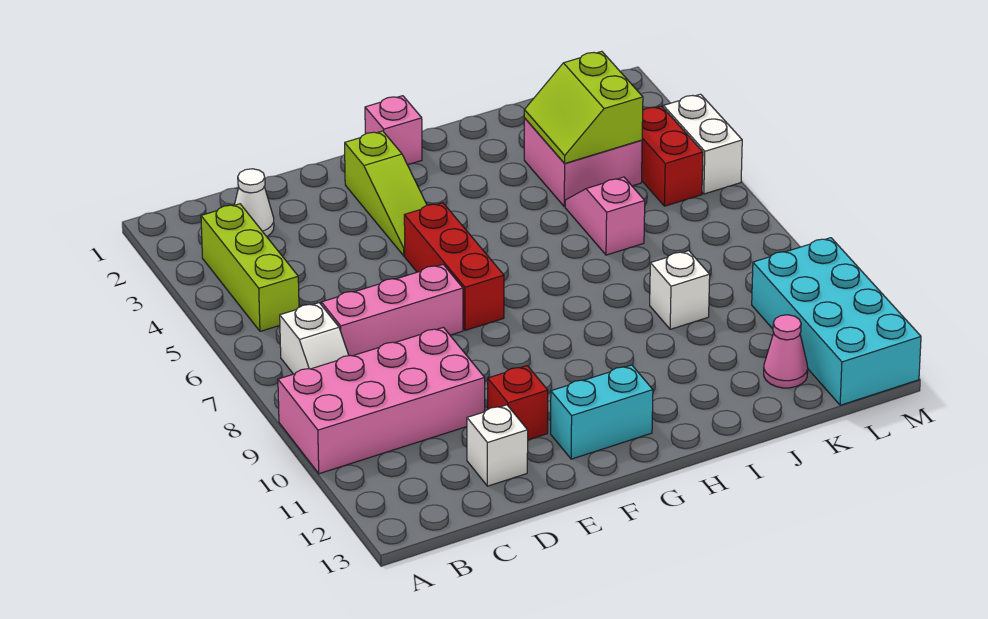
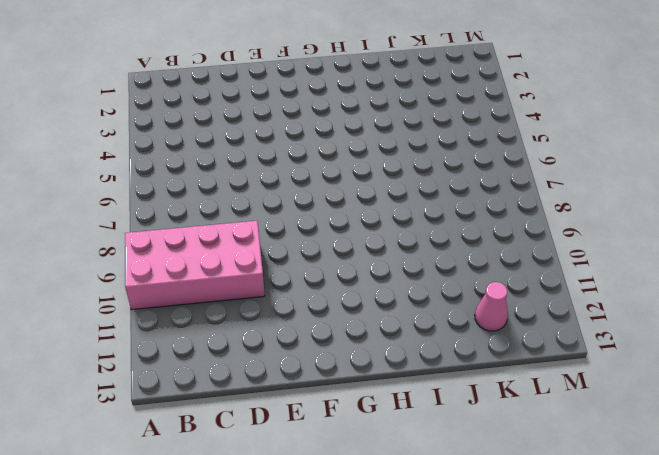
none -> lime brick B3:B5 level 1
none -> white slope B7:B8 level 1 top 7
none -> white cone C2 level 1

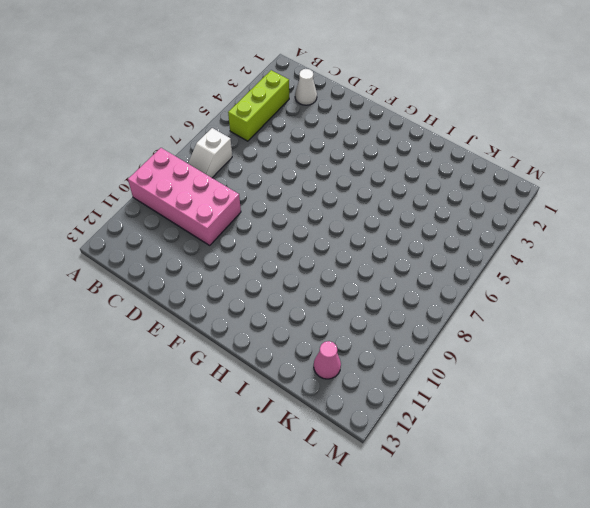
none -> pink brick C7:E7 level 1
none -> white brick D12 level 1
none -> red brick E11 level 1

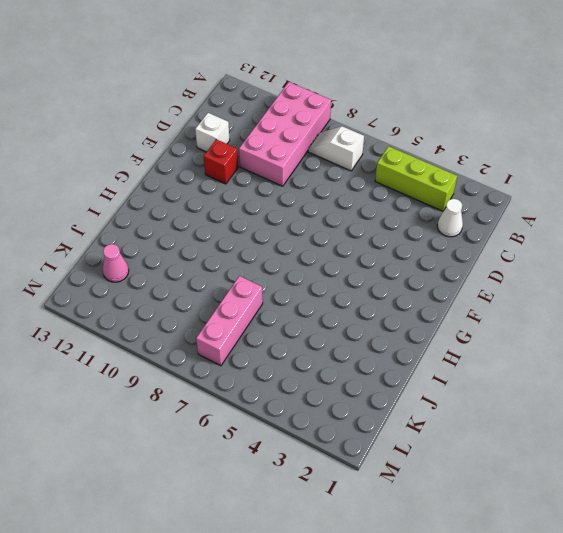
pink brick J7:L7 level 1 -> pink brick C7:E7 level 1
none -> lime slope F2:F4 level 1 top 2
none -> red brick F5:F7 level 1
none -> cyan brick F12:G12 level 1

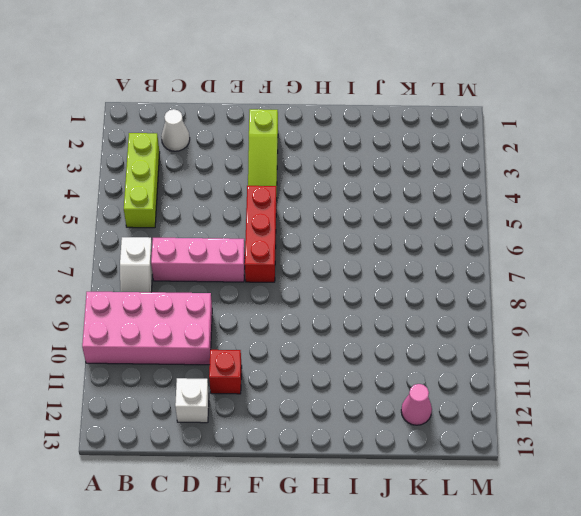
none -> cyan brick F12:G12 level 1
none -> pink brick G1 level 1
none -> pink brick J3:K4 level 1

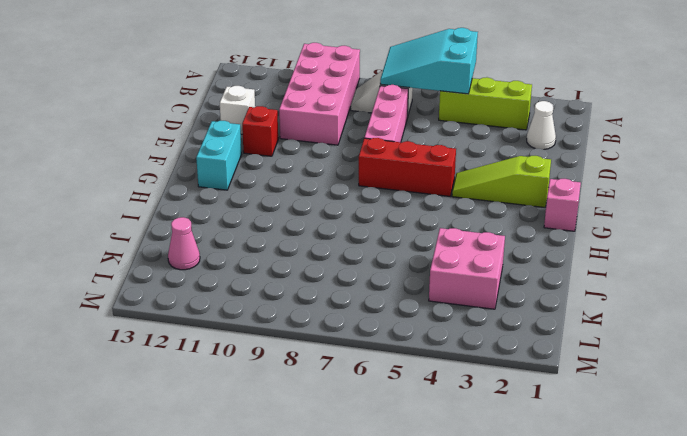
cyan slope A5:B7 level 2 top 5 -> none
none -> pink slope J5:J6 level 1 top 6
none -> white brick J9 level 1
none -> red brick L4:L5 level 1

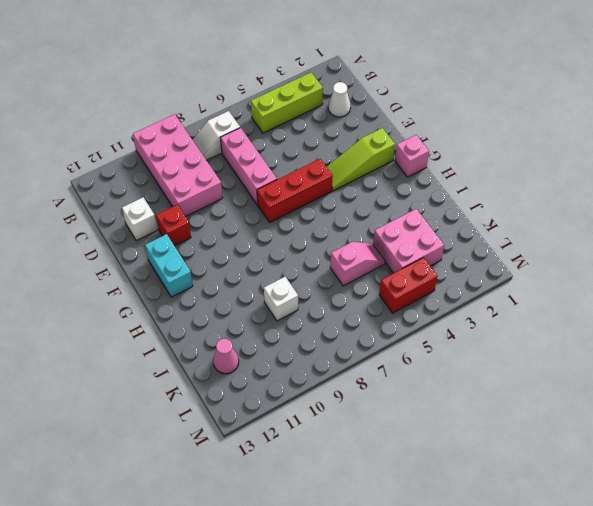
none -> cyan brick L10:M13 level 1
none -> white brick M4:M5 level 1
none -> lime slope J3:K4 level 2 top K

